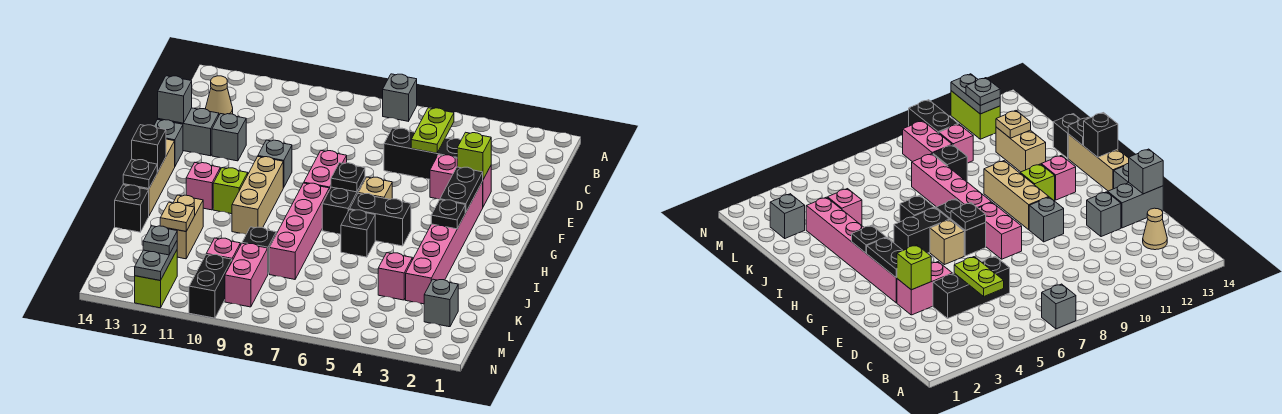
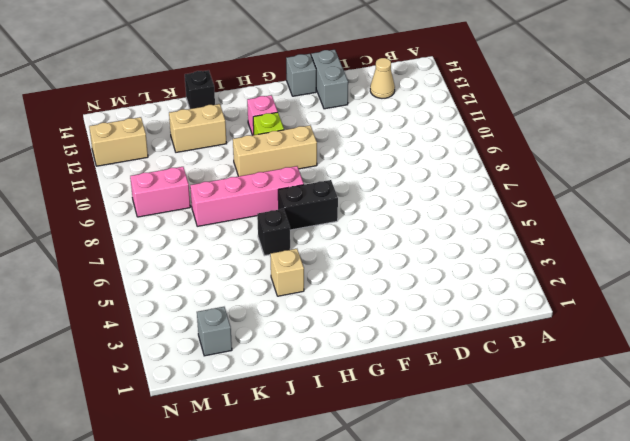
tan brick I4 level 1 -> tan brick G6 level 1
tan brick M12:N12 level 1 -> lime brick M12:N12 level 1
none -> grey brick A7 level 1
none -> black brick D4:D6 level 1
none -> pink brick E3:E4 level 1
none -> grey brick E12 level 1

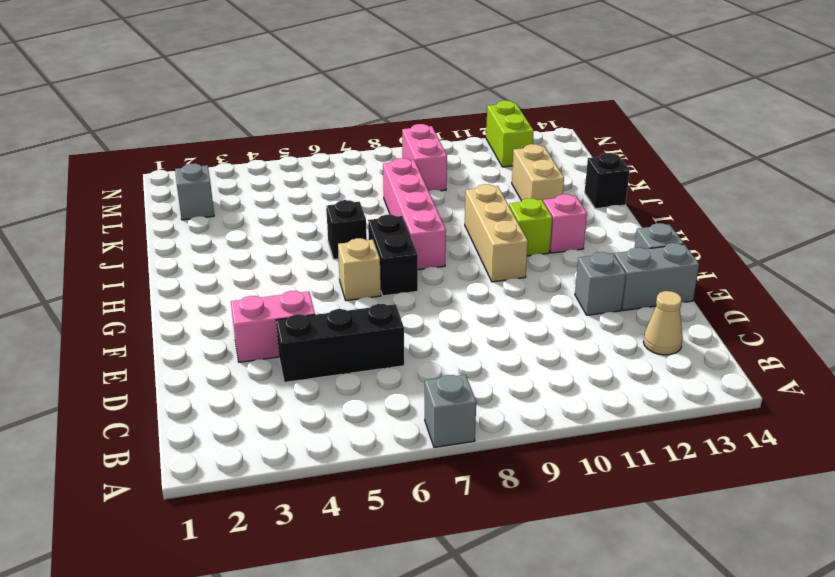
none -> pink brick F3:K3 level 1
none -> pink brick F8:G8 level 1
none -> grey brick F10 level 1
none -> tan brick G14:I14 level 1

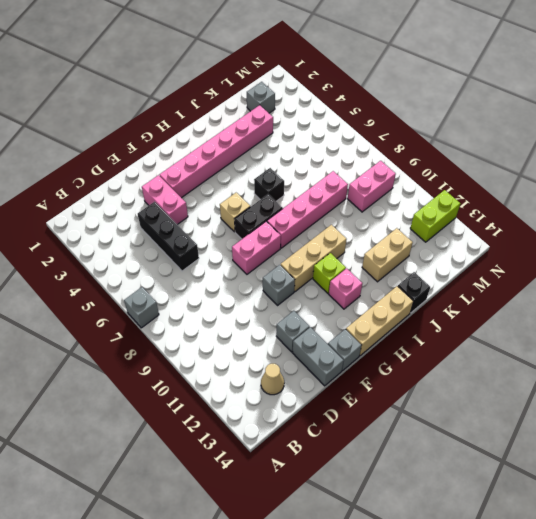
none -> black brick H5:H6 level 1
none -> pink brick K4 level 1
none -> black brick K9 level 1
none -> pink brick L10 level 1

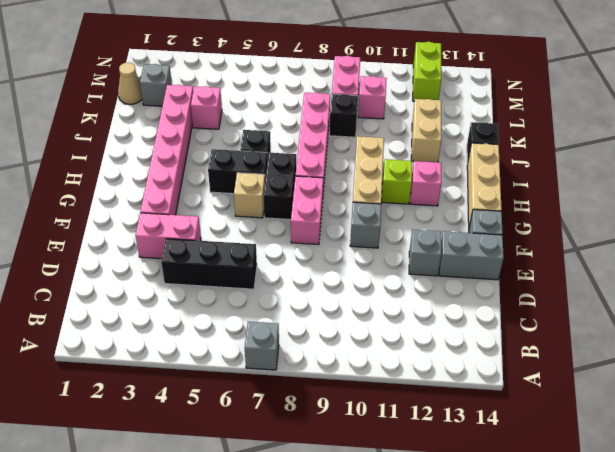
tan cone L1 level 1 -> tan cone C13 level 1
none -> black brick M10:N10 level 1
none -> lime plate C5:D5 level 2
none -> lime brick E3 level 2
none -> grey brick E14 level 2

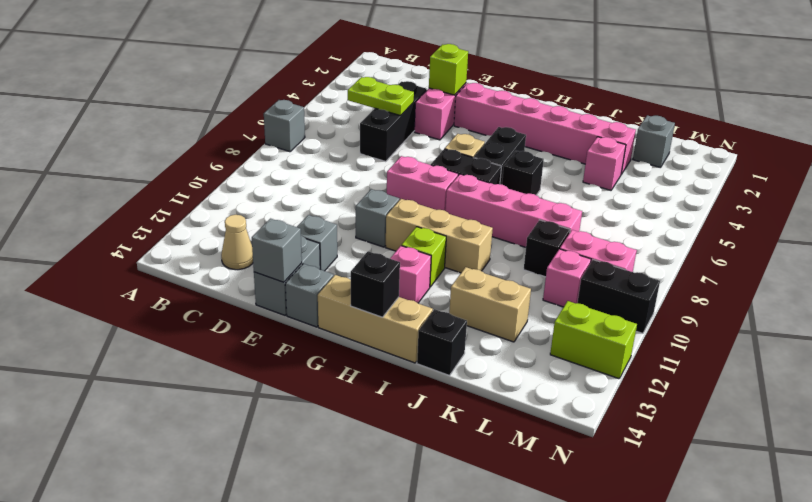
none -> black plate F3:G3 level 2
none -> black plate G7 level 2
none -> black plate H3 level 2
none -> black plate I14 level 2

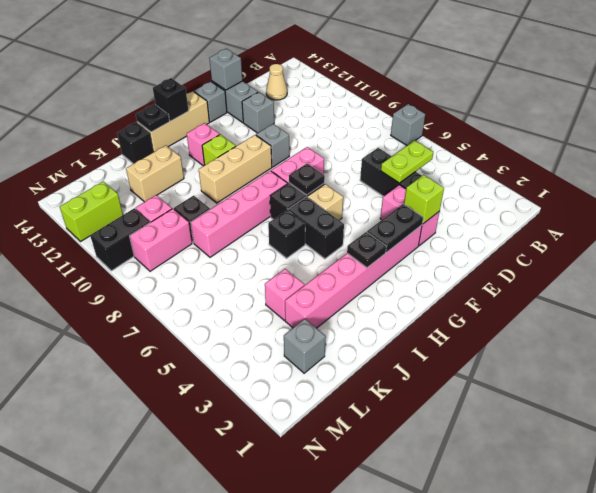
none -> tan plate K12 level 2
none -> grey plate M12:N12 level 2
none -> grey plate M12 level 3

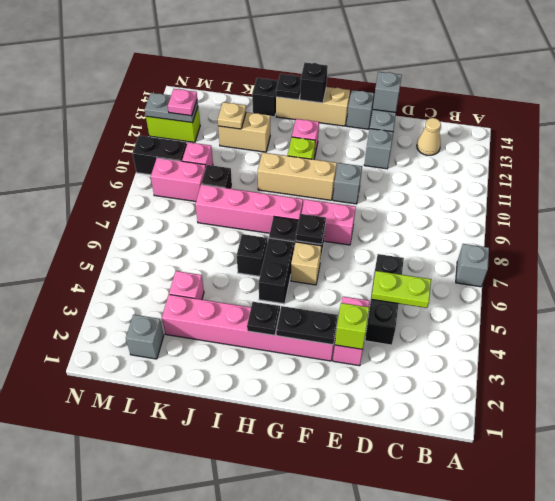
pink plate M12 level 3 -> grey plate M12 level 3

